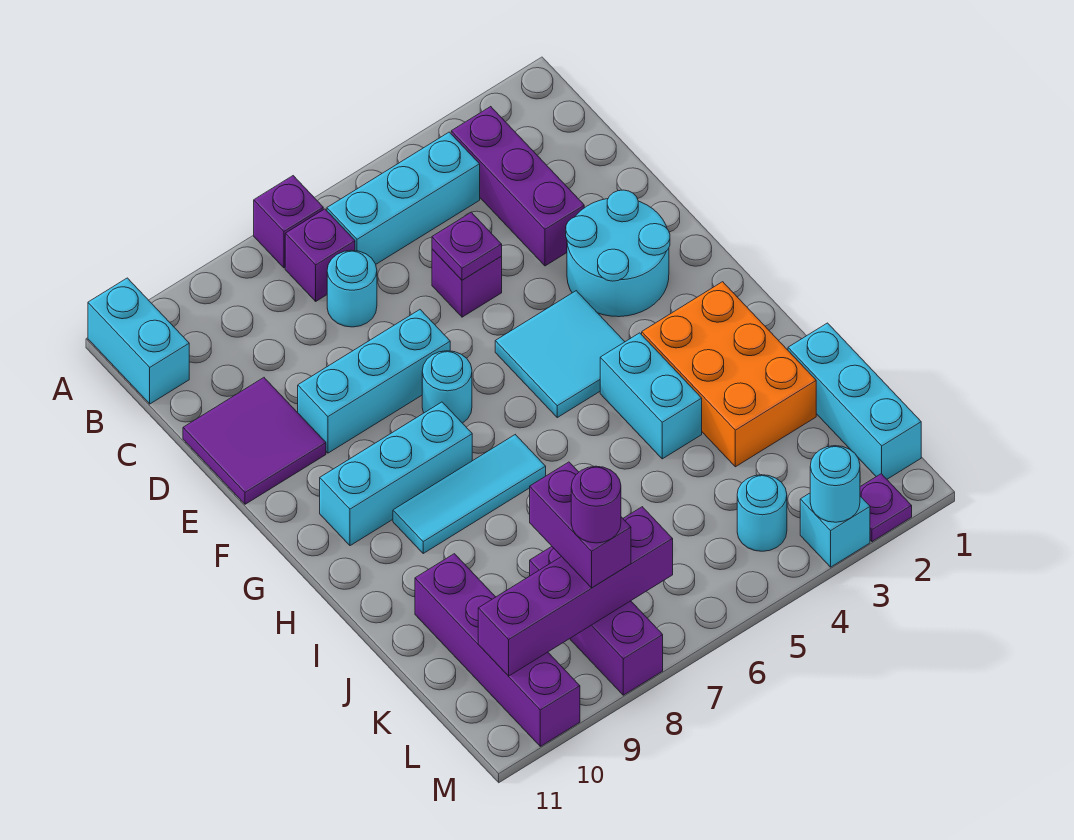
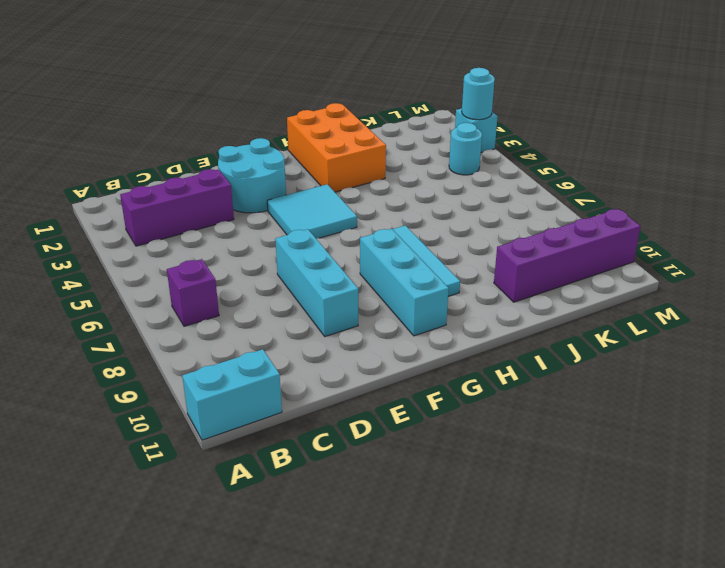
orange brick H1:I3 level 1 -> orange brick H2:J3 level 1
none -> purple brick A7 level 1
none -> cyan brick B4:B6 level 1
none -> cyan round brick C7 level 1

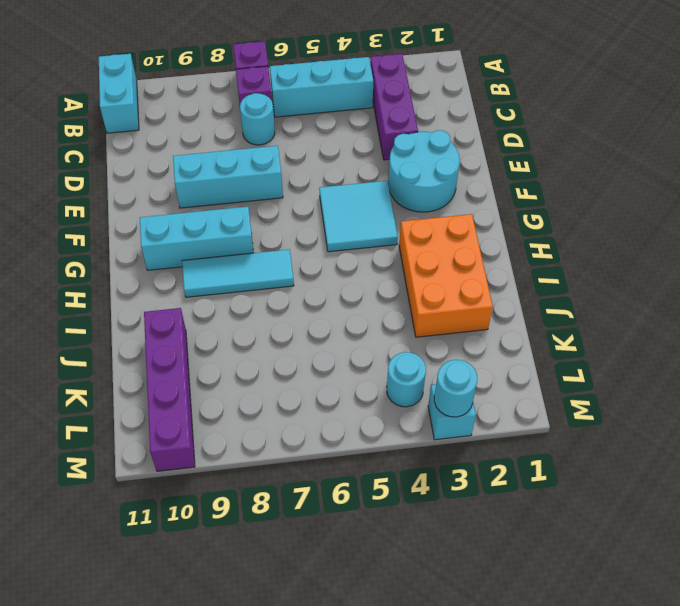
none -> purple brick D5 level 1
none -> purple tile D10:E11 level 1
none -> cyan round brick F7 level 1

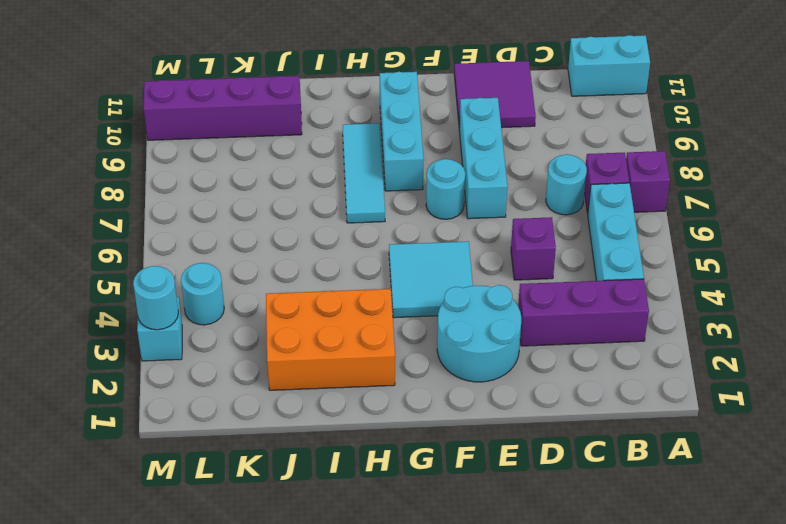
none -> cyan brick H4:I4 level 1
none -> cyan brick J1:L1 level 1
none -> purple brick K8:M8 level 1

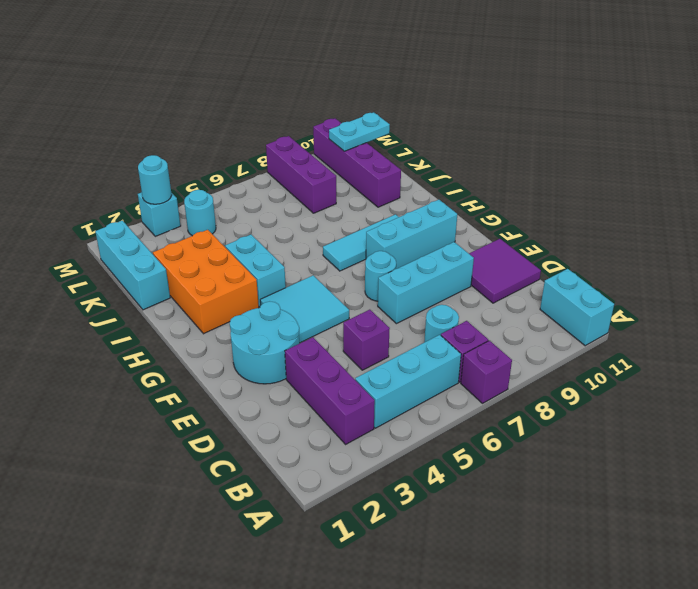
cyan plate L10:L11 level 2 -> purple brick L7:L10 level 2
none -> purple plate M2 level 1
none -> purple plate D5 level 2
none -> purple brick K8:L8 level 3

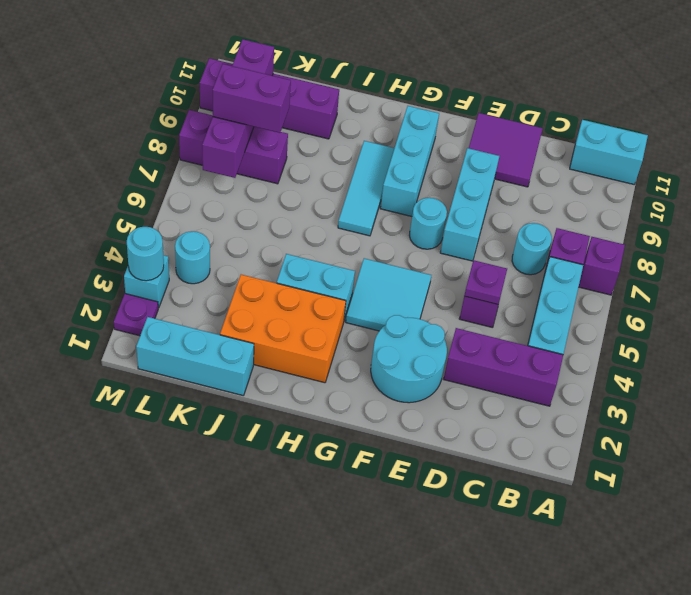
none -> purple round brick L8 level 4

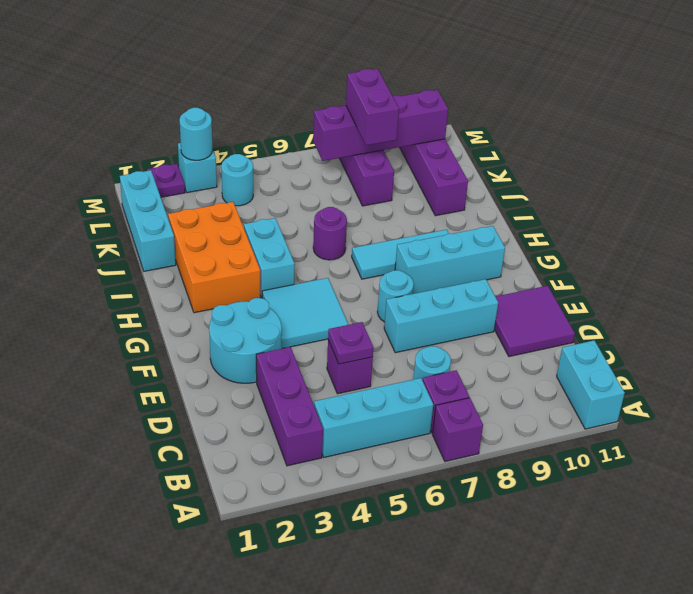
purple round brick I6 level 1 -> purple round brick L8 level 4

